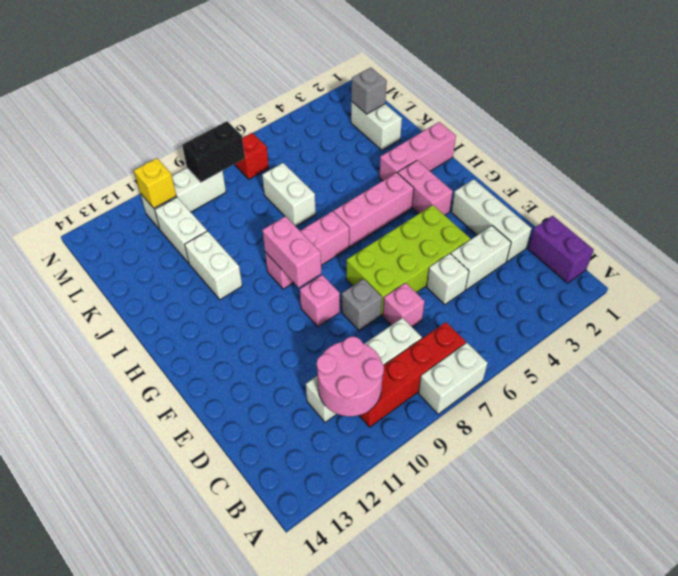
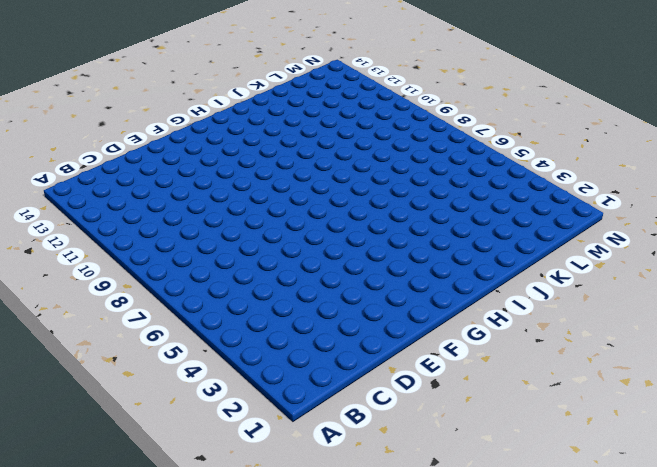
none -> white brick A7:A8 level 1
none -> purple brick B1:C1 level 1
none -> red brick B7:B10 level 1

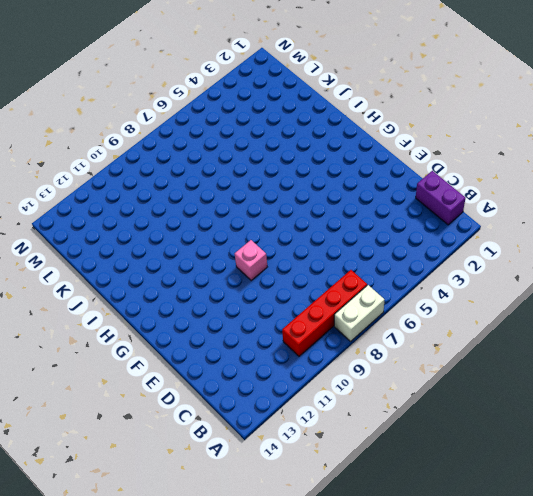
none -> white brick C8:C11 level 1
none -> white brick D2:F2 level 1
none -> white brick D3:D4 level 1

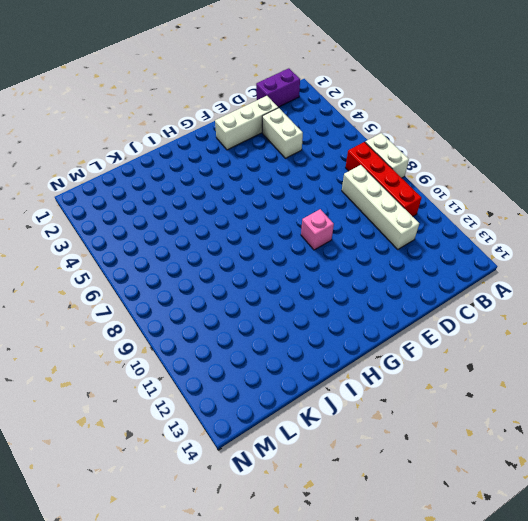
none -> white brick D5 level 1
none -> pink brick D7 level 1
none -> lime brick E4:F7 level 1

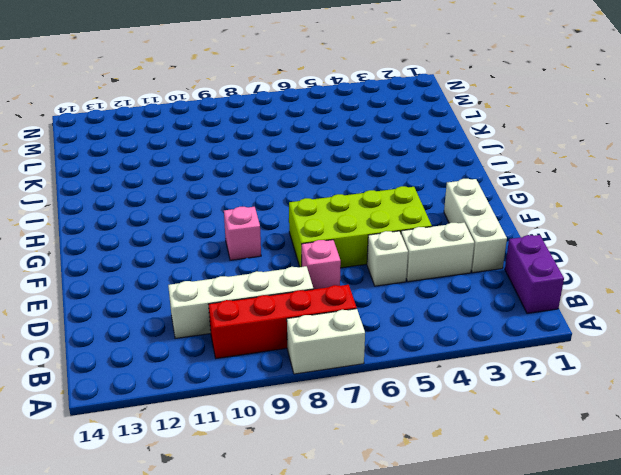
none -> grey brick E8 level 1
none -> pink brick G3:H3 level 1
none -> pink brick H4:H6 level 1

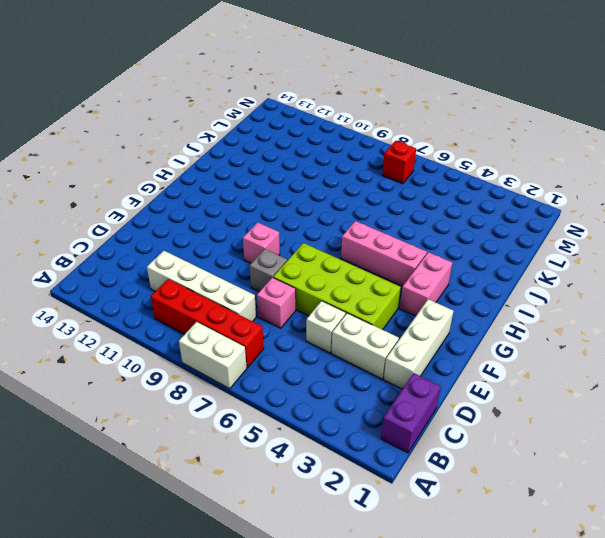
none -> pink brick H7:H9 level 1
none -> pink brick I1:I3 level 1
none -> white brick I11:J11 level 1

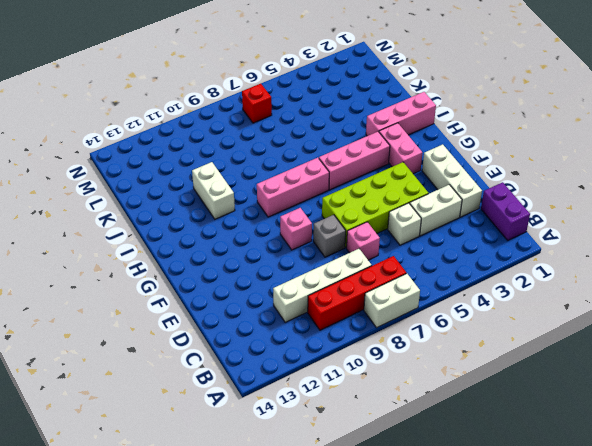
none -> white brick J7:K7 level 1
none -> white brick K2:L2 level 1
none -> white brick K11:L11 level 1

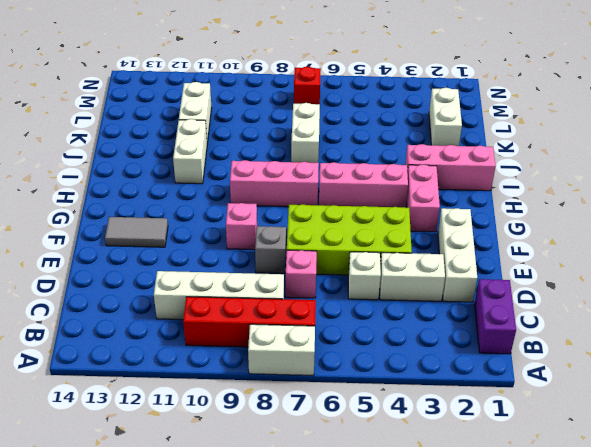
grey tile F12:F13 level 1 -> none
none -> white brick M9:M11 level 1
none -> pink round brick B10:C11 level 2
none -> pink brick G9:H9 level 2

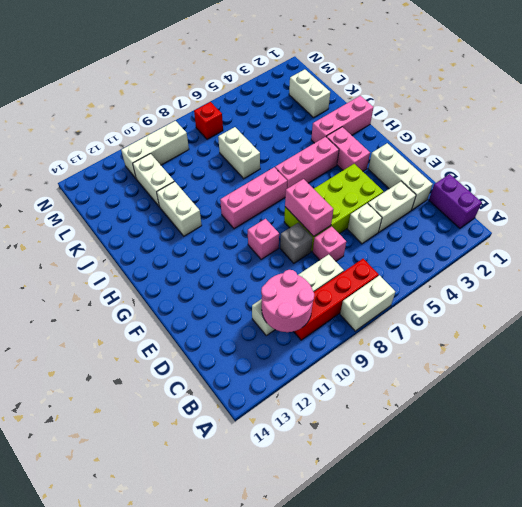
pink brick E7:F7 level 2 -> pink brick G9:H9 level 2
none -> grey brick L2 level 2
none -> black brick M8:M9 level 2
none -> yellow brick M11 level 2

